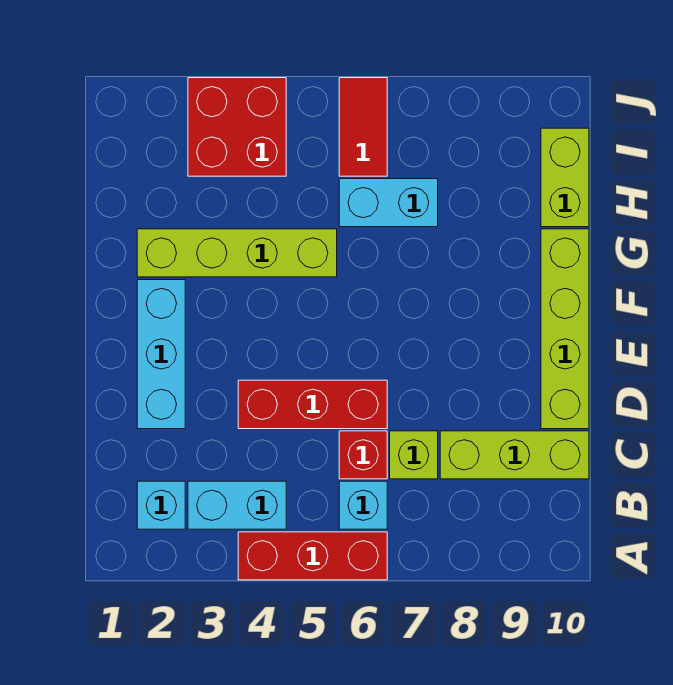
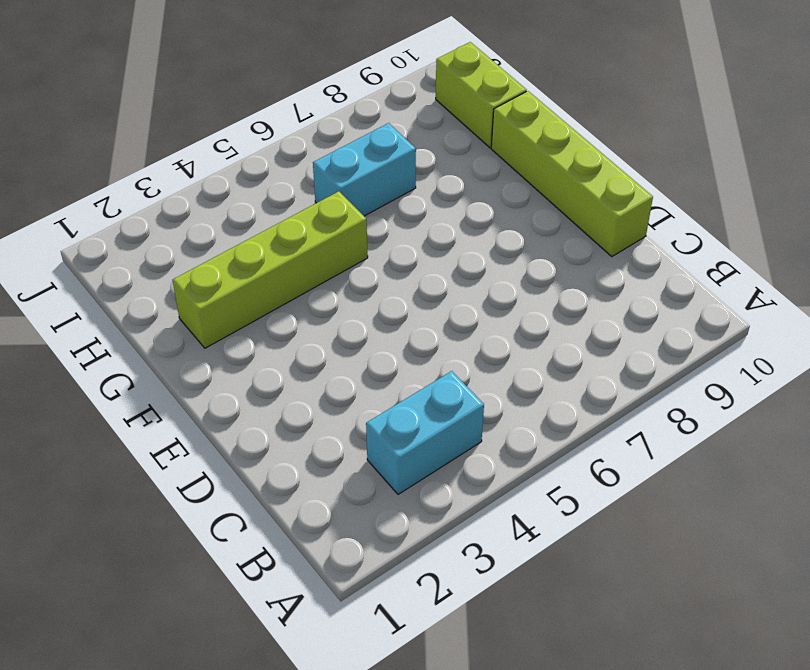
none -> red brick A4:A6 level 1
none -> cyan brick B2 level 1
none -> cyan brick B6 level 1

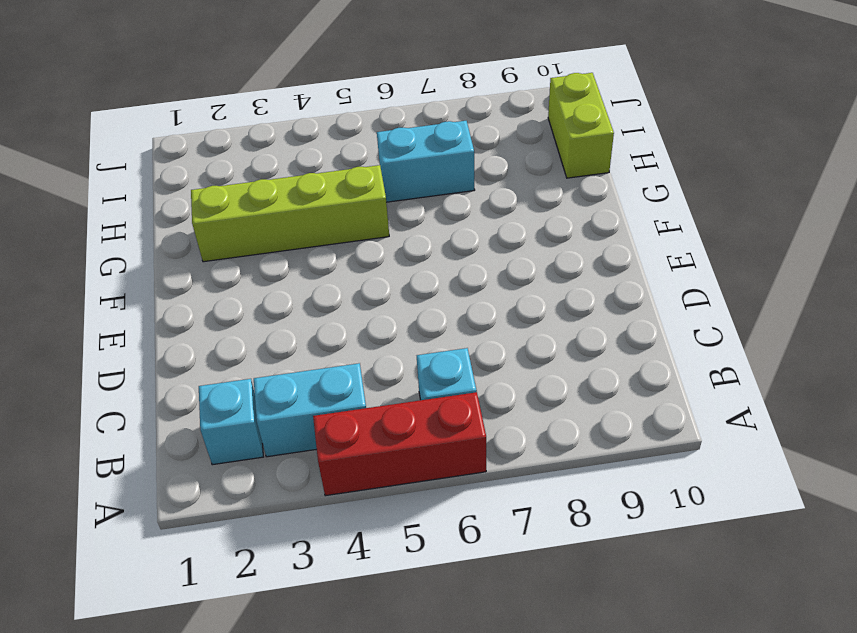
none -> red brick C6 level 1
none -> lime brick C7 level 1
none -> lime brick C8:C10 level 1

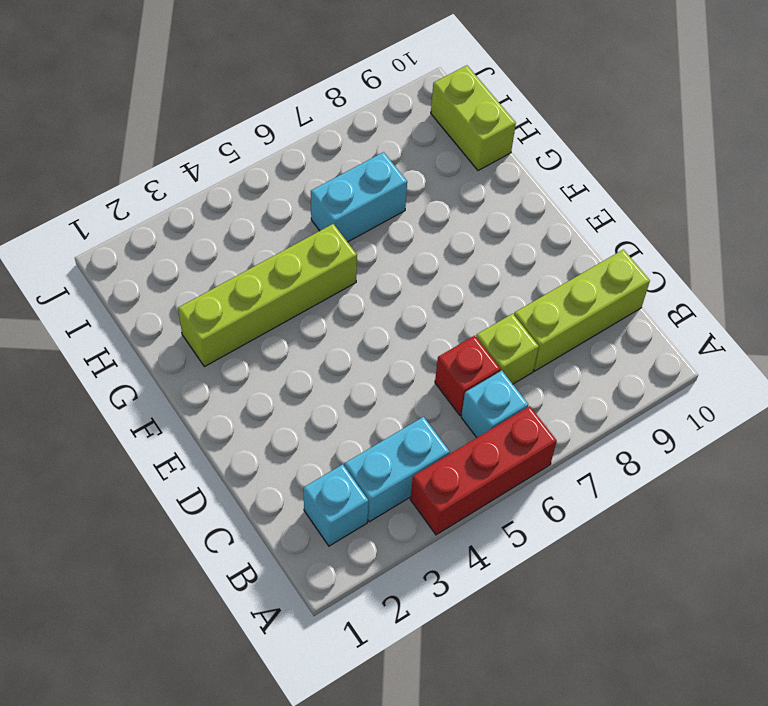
none -> cyan brick D2:F2 level 1
none -> red brick D4:D6 level 1
none -> lime brick D10:G10 level 1

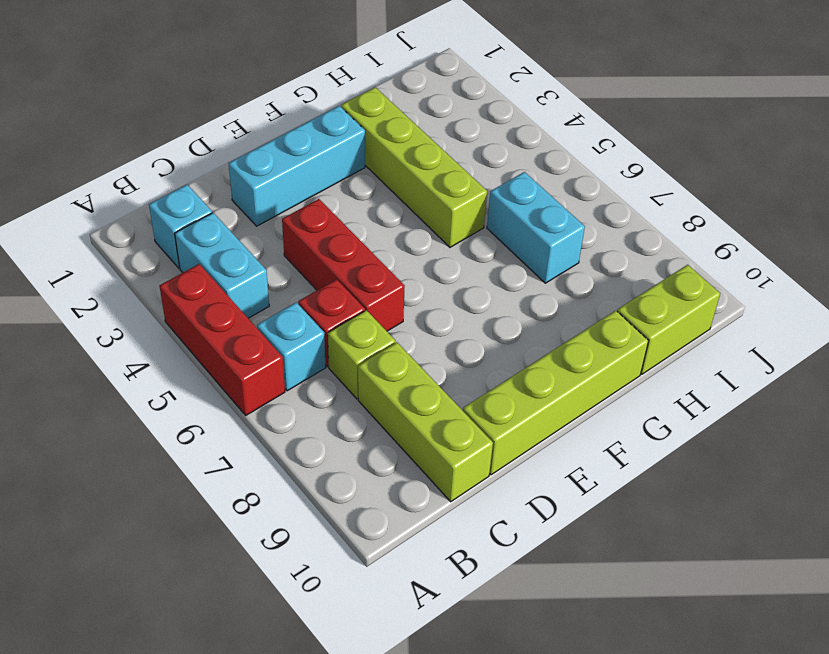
none -> red brick I3:J4 level 1
none -> red tile I6:J6 level 1

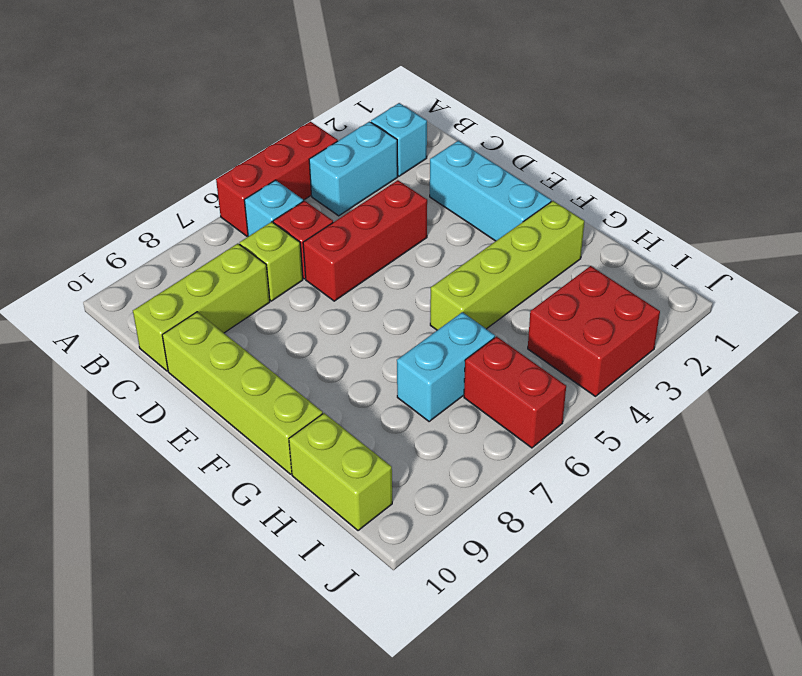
red brick I6:J6 level 1 -> red tile I6:J6 level 1

